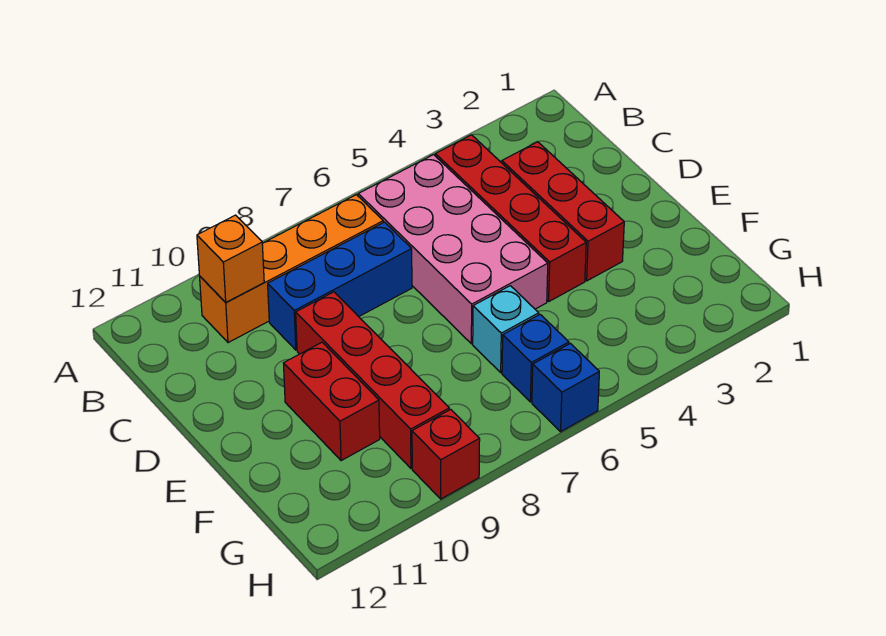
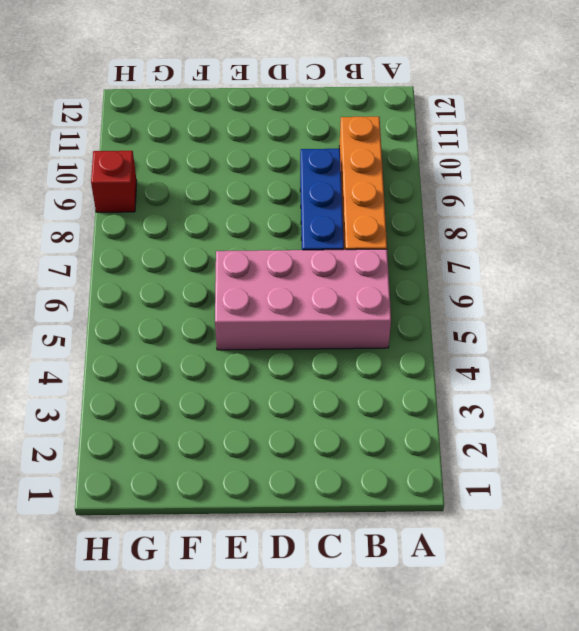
none -> red brick B4:E4 level 1
none -> red brick C3:E3 level 1
none -> red brick D9:G9 level 1

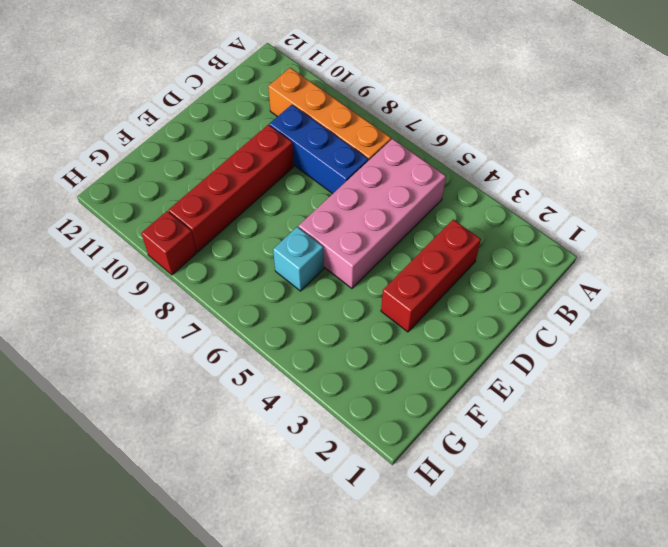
none -> red brick B4:E4 level 1
none -> red brick E10:F10 level 1
none -> blue brick G6 level 1

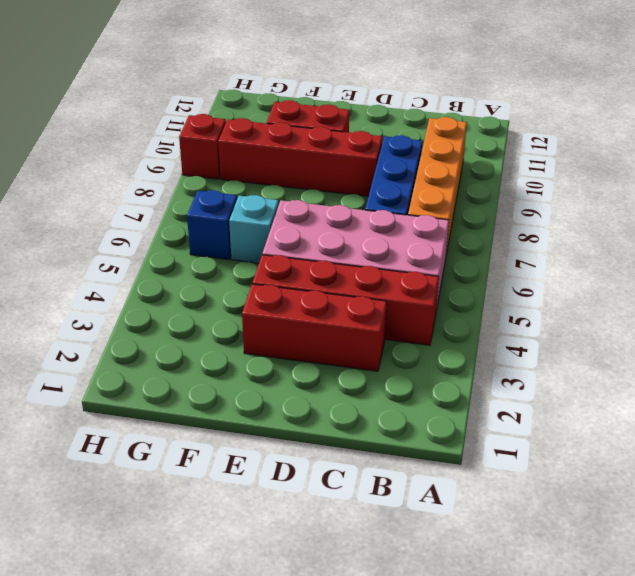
none -> blue brick H6 level 1
none -> orange brick B10 level 2

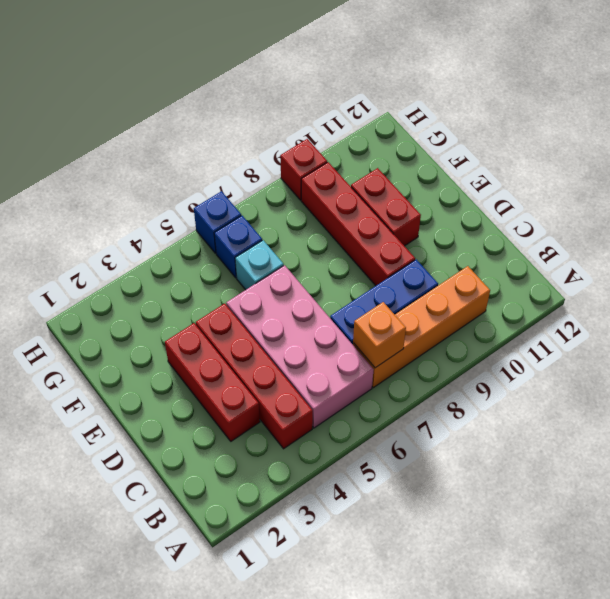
orange brick B7 level 2 -> orange brick B10 level 2

